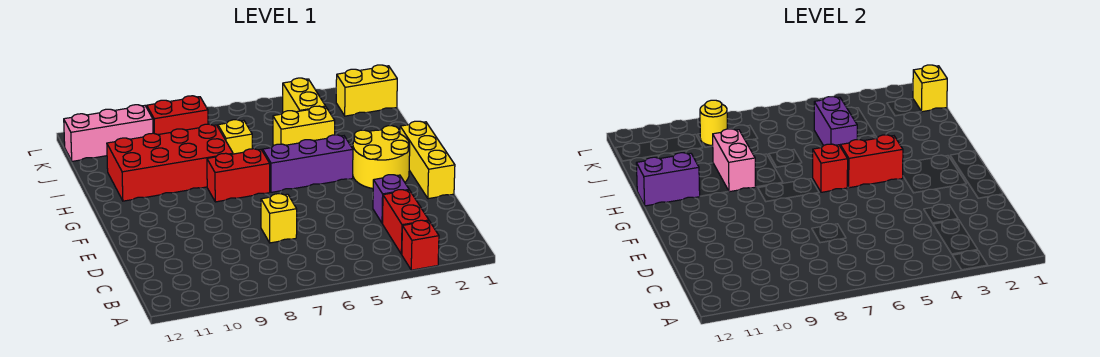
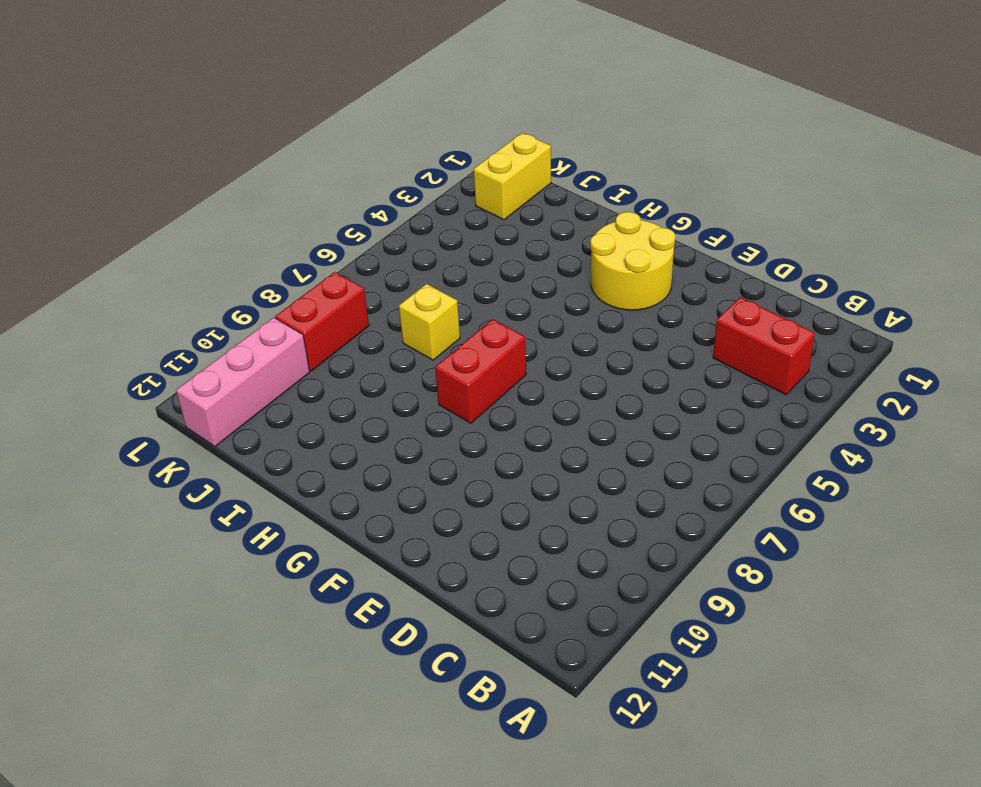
none -> red brick A3 level 1
none -> purple brick D3 level 1
none -> yellow brick D7 level 1

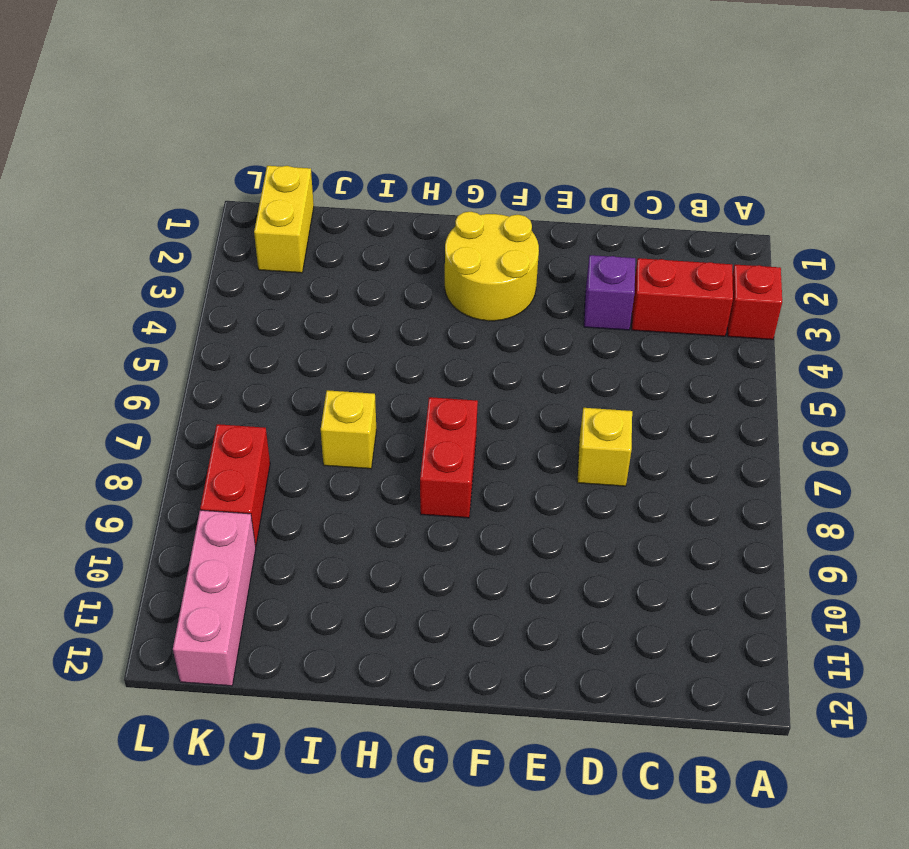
none -> yellow brick E1:G1 level 1
none -> purple brick G4:G6 level 1
none -> red brick H8:I11 level 1

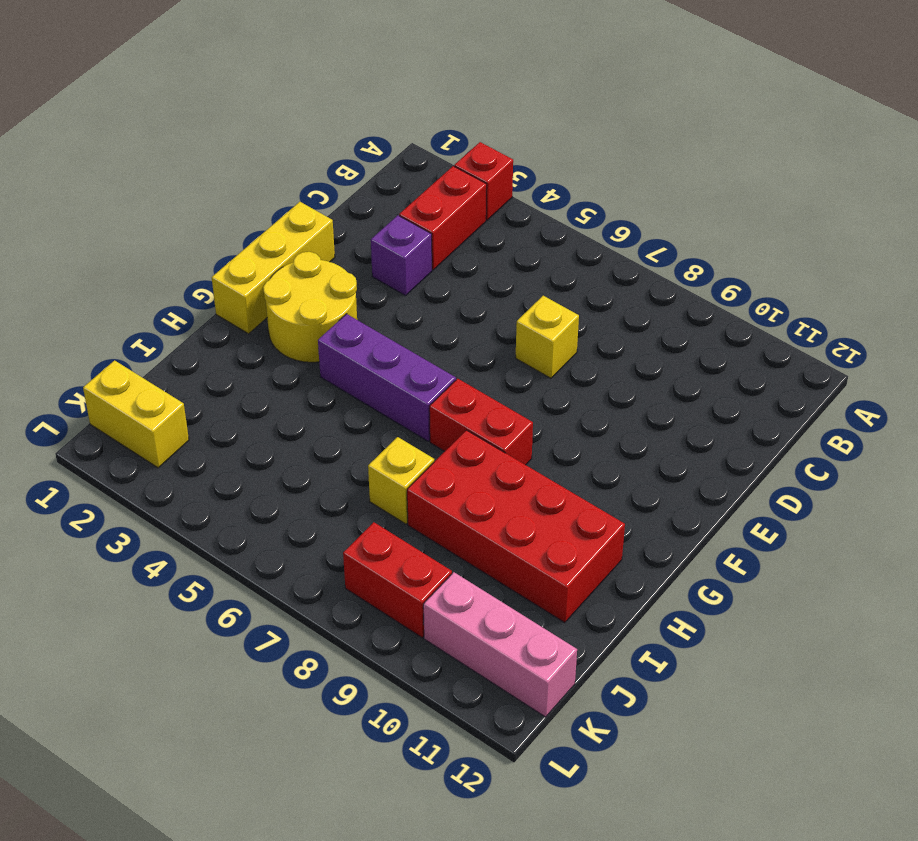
none -> yellow brick I4:I5 level 1
none -> yellow brick J4:K4 level 1
none -> red brick G4:G5 level 2

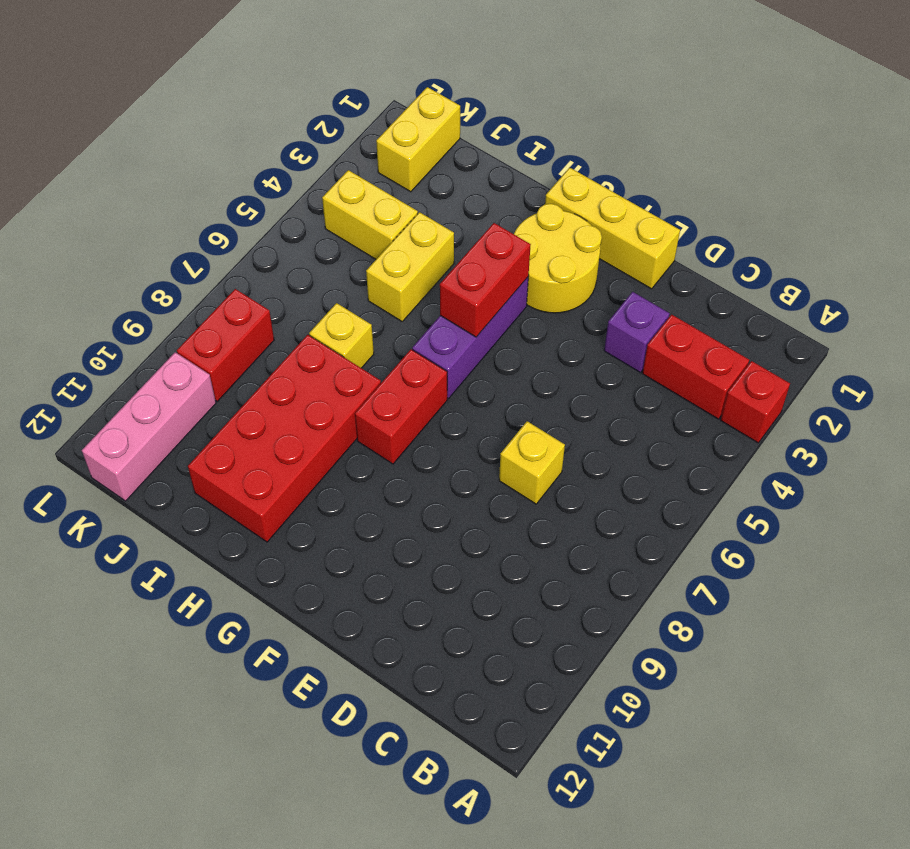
none -> red brick G6 level 2
none -> pink brick H9:I9 level 2
none -> purple brick H11:H12 level 2

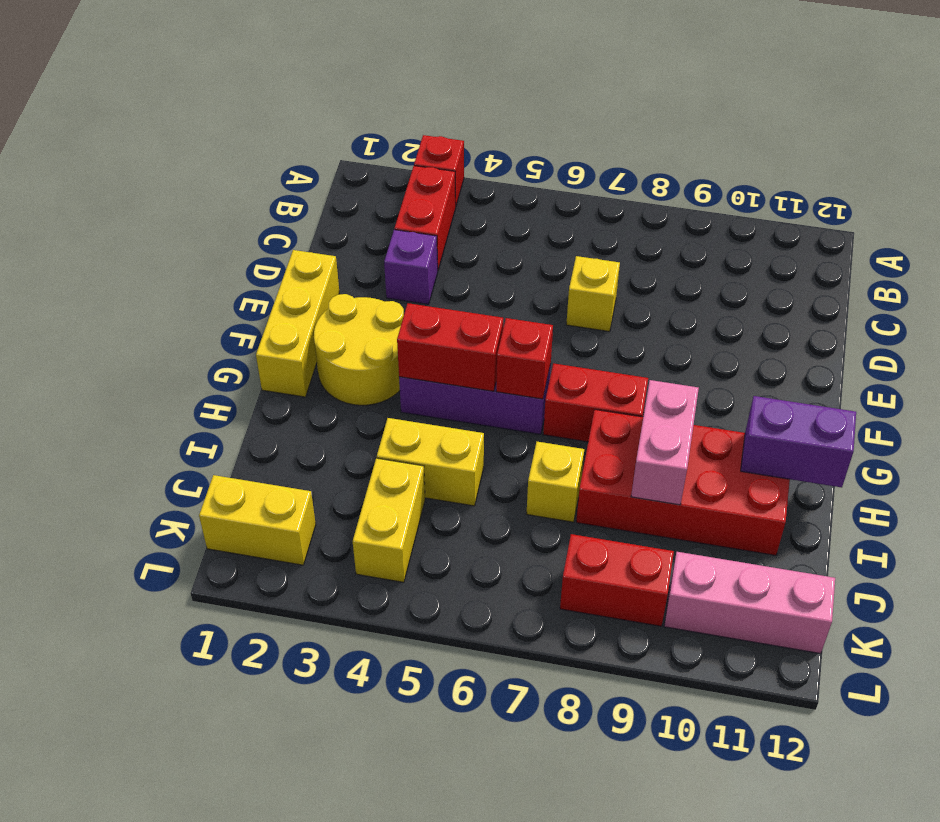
none -> purple brick I5:J5 level 2
none -> yellow brick K1 level 2
none -> yellow round brick K9 level 2

